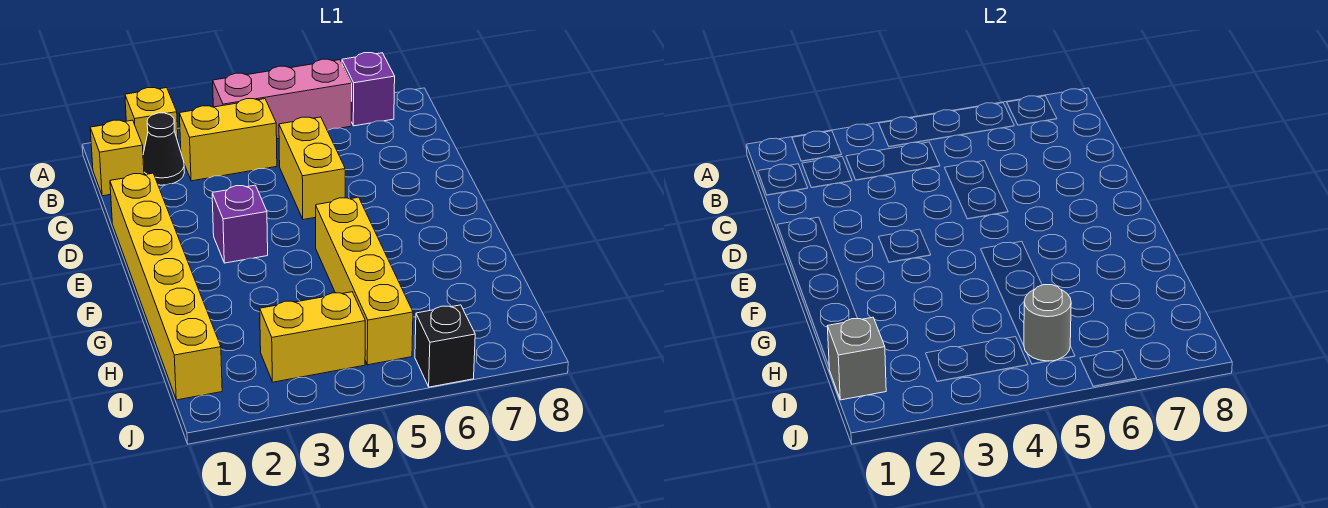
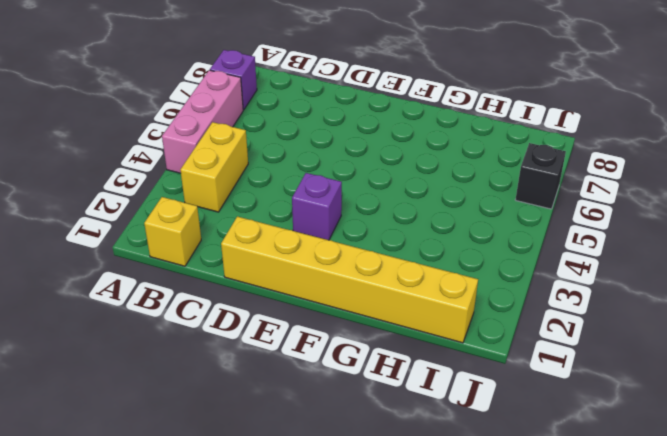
none -> yellow brick A2 level 1
none -> black cone B2 level 1
none -> yellow brick C5:D5 level 1

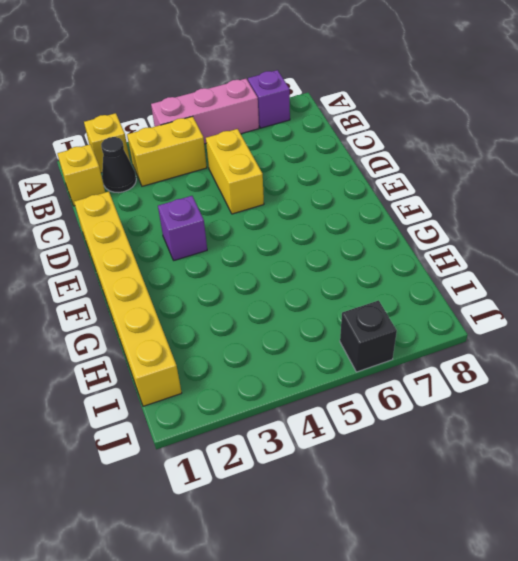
none -> yellow brick F5:I5 level 1
none -> yellow brick I3:I4 level 1
none -> grey brick I1 level 2

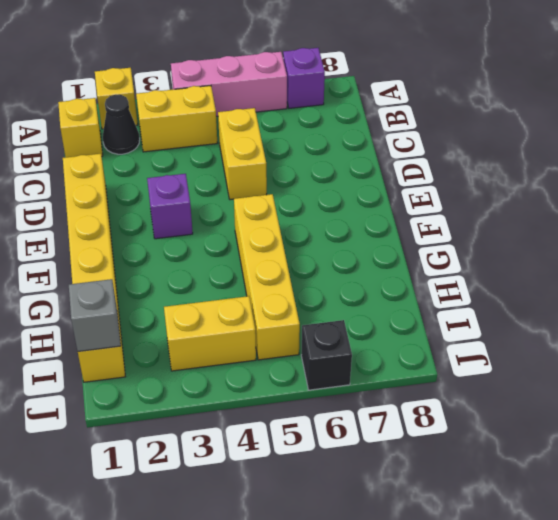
none -> grey round brick I5 level 2

